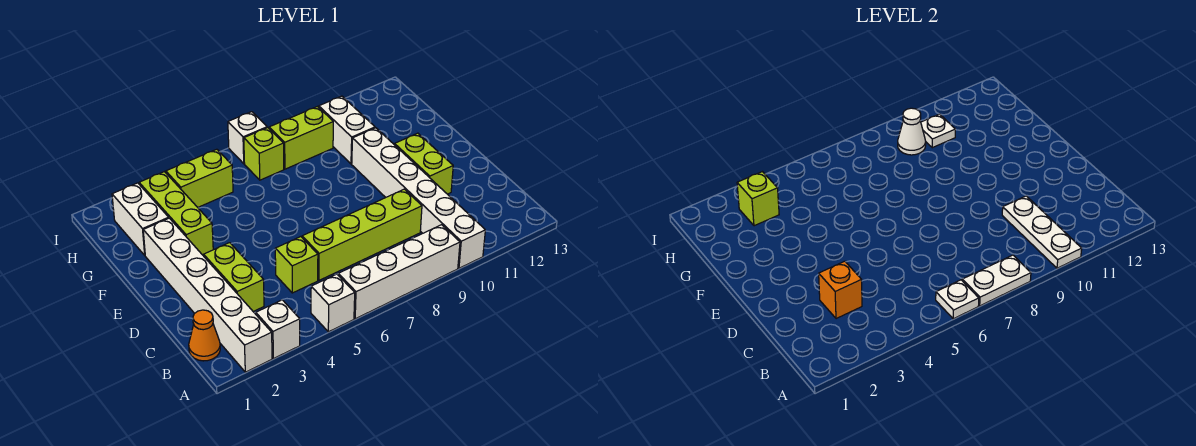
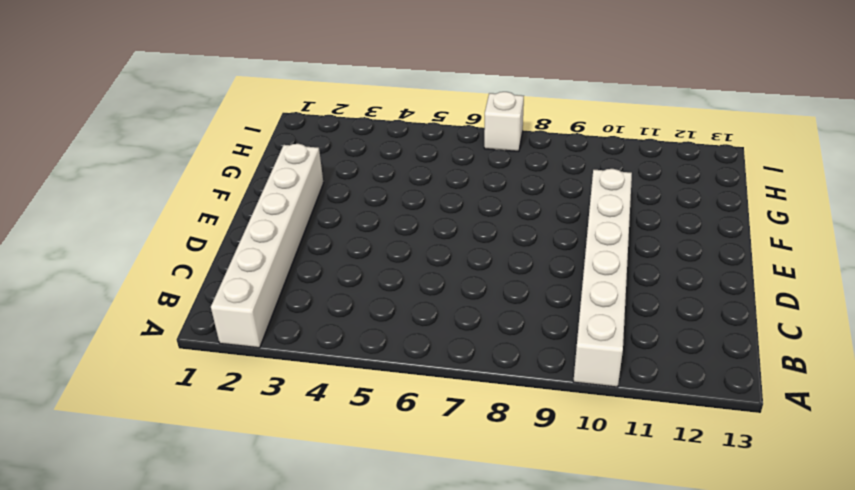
none -> white brick A3 level 1
none -> white brick A5 level 1
none -> white brick A6:A9 level 1

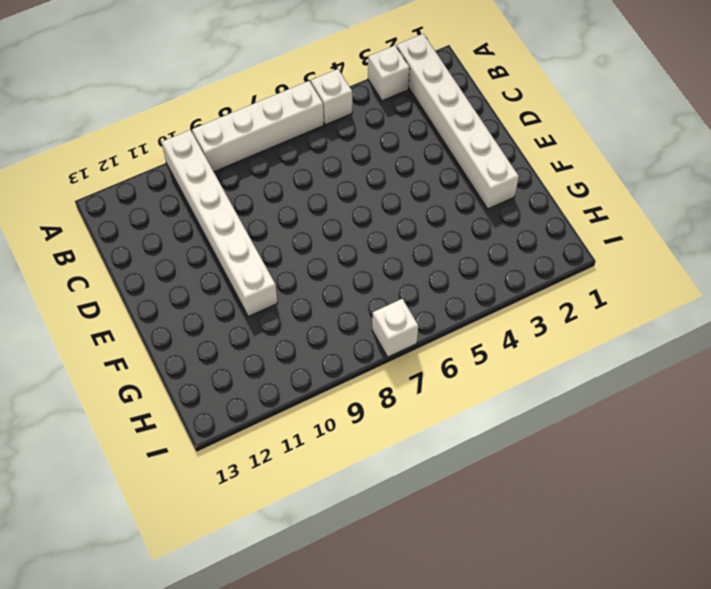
none -> orange cone B1 level 1
none -> lime brick C3:D3 level 1
none -> lime brick C5 level 1

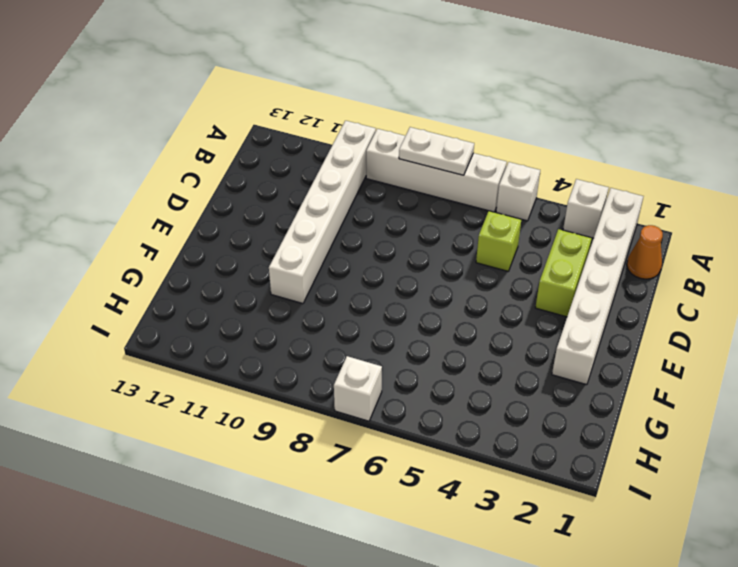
none -> lime brick C6:C9 level 1
none -> lime brick D11:E11 level 1
none -> lime brick F3:H3 level 1

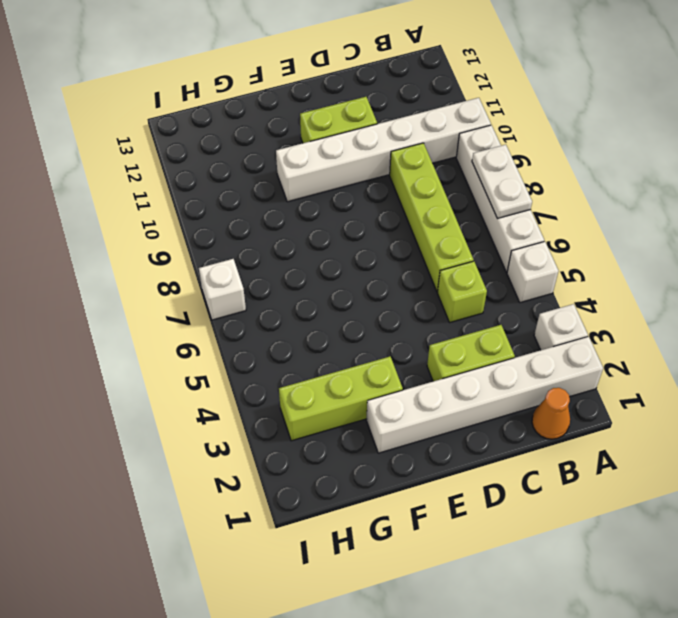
none -> white brick G2:H2 level 1
none -> white brick G10:H10 level 1
none -> lime brick H4:H5 level 1

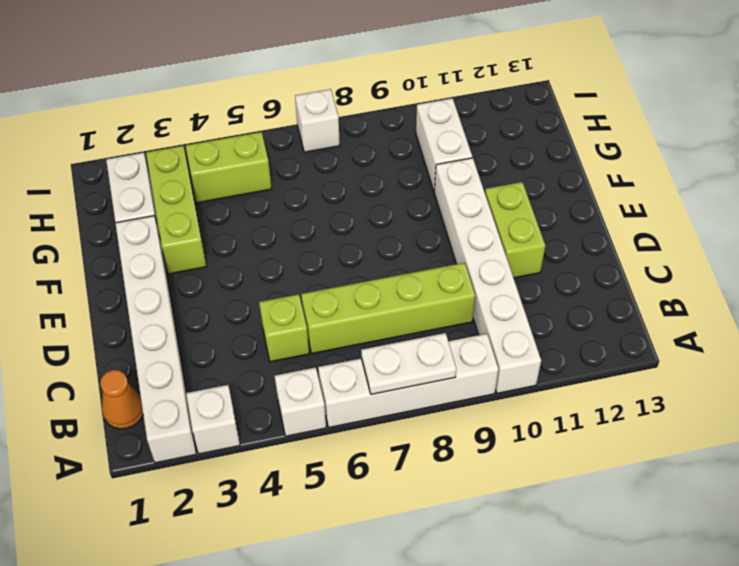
none -> lime brick C3:D3 level 1
none -> lime brick H7 level 1
none -> lime brick H8:H9 level 1

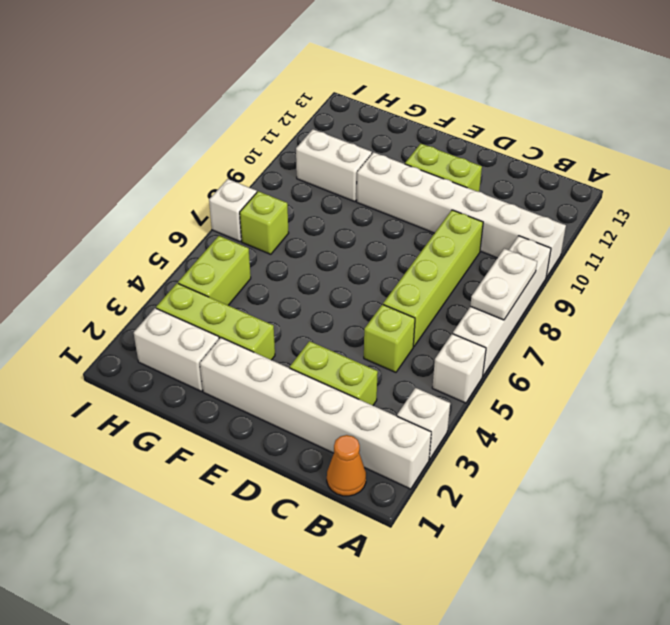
none -> lime brick H8:H9 level 1
none -> white plate A6 level 2
none -> white plate A10:C10 level 2

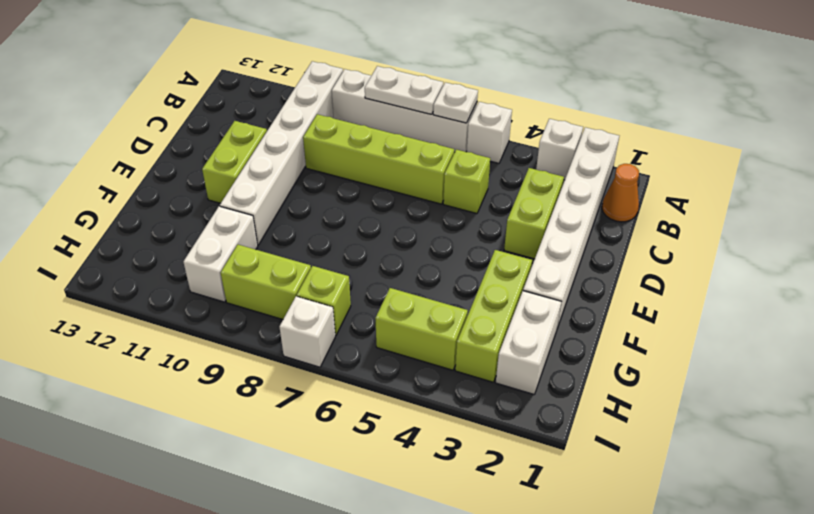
none -> white plate A10:C10 level 2
none -> orange brick C3 level 2
none -> lime brick H3 level 2

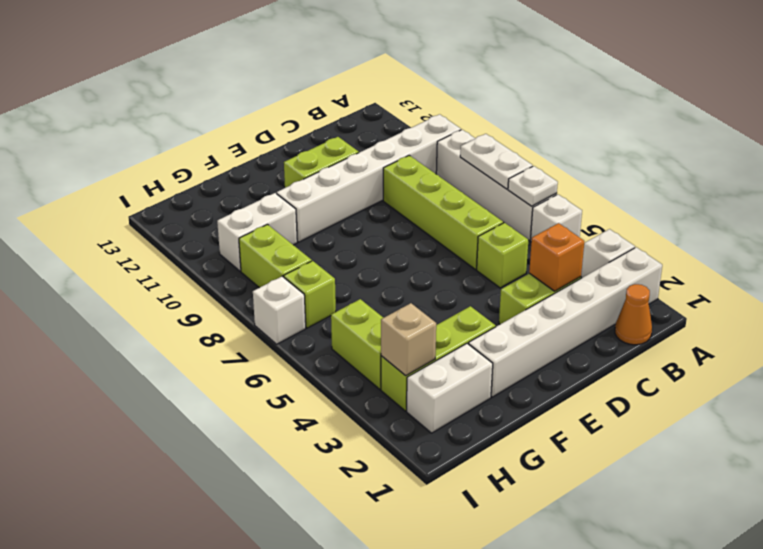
tan brick H3 level 2 -> lime brick H3 level 2
none -> white plate A10:C10 level 2
none -> white cone H9 level 2
none -> white plate H10 level 2

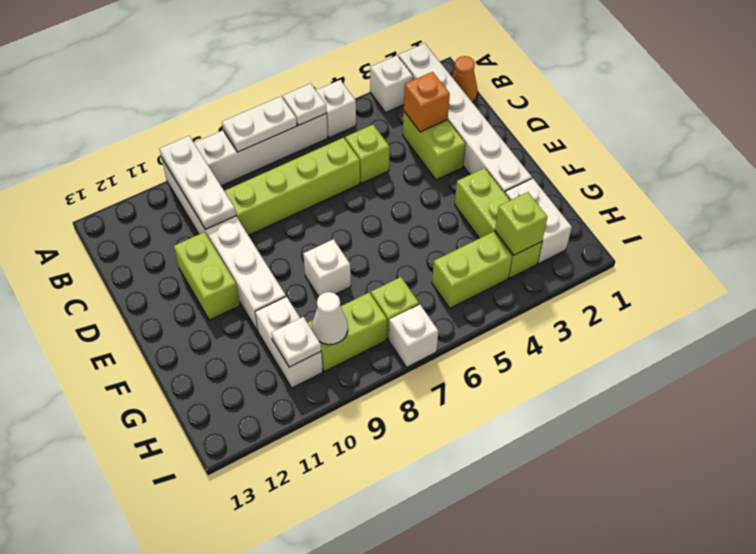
white brick F8 level 1 -> none

